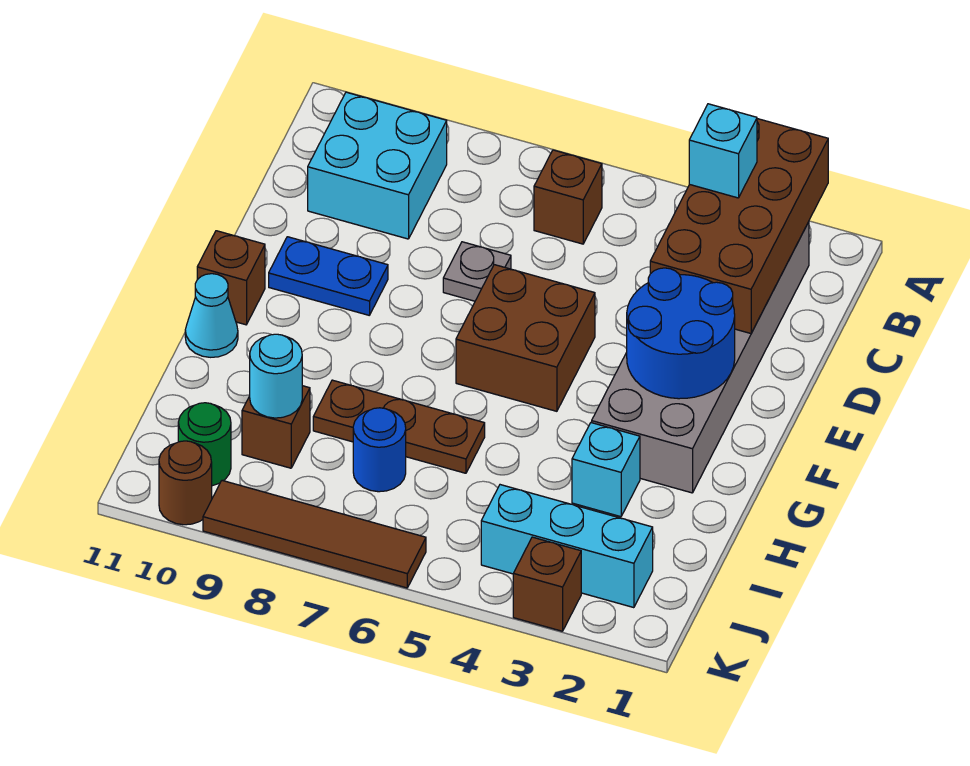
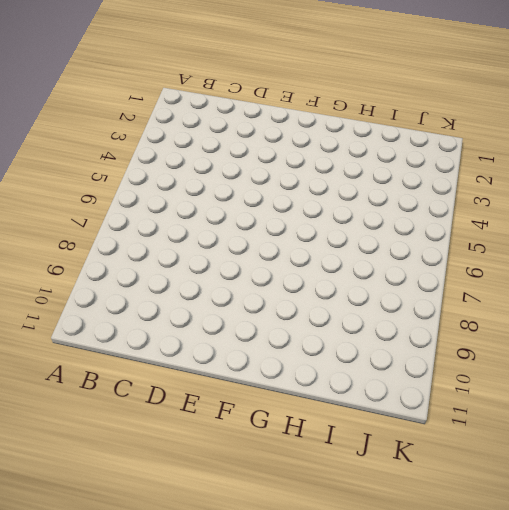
none -> grey brick B2:G3 level 1
none -> brown brick B6 level 1
none -> cyan brick B9:C10 level 1

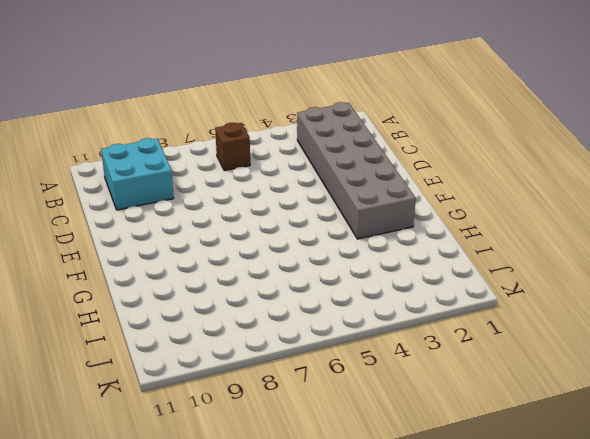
none -> grey plate D7 level 1
none -> brown brick E5:F6 level 1
none -> blue plate E9:E10 level 1

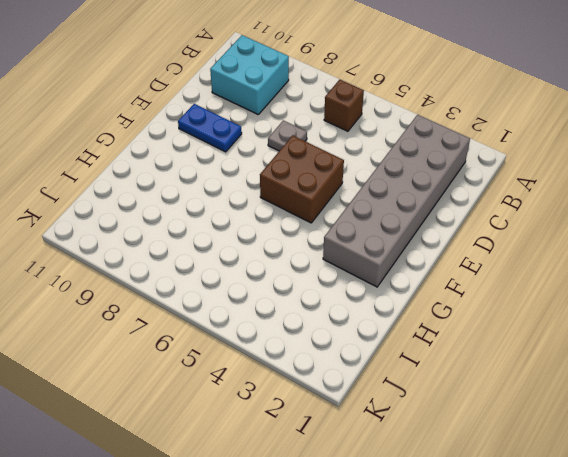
none -> brown brick F11 level 1
none -> cyan cone G11 level 1
none -> cyan brick H3 level 1

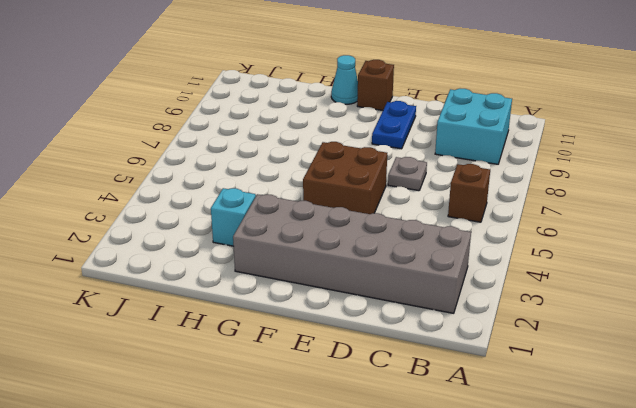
none -> brown plate H6:H8 level 1
none -> blue round brick I7 level 1
none -> brown brick I9 level 1

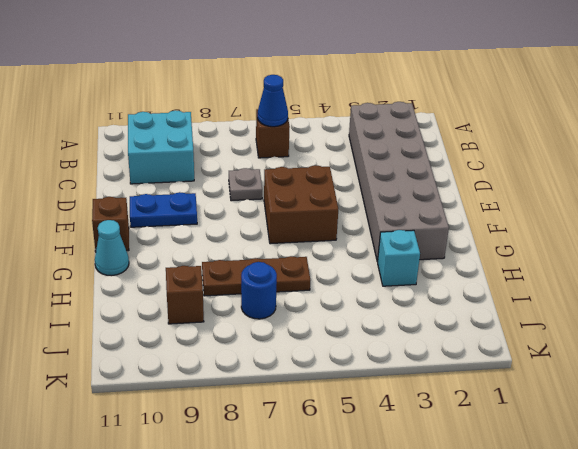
blue cone B6 level 2 -> none
none -> cyan brick J2:J4 level 1
none -> green round brick J10 level 1
none -> brown brick K3 level 1

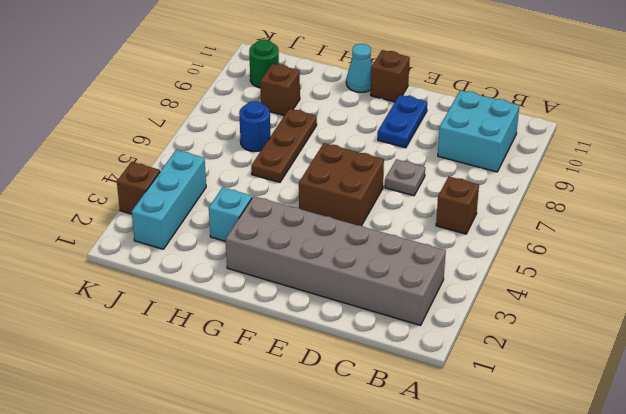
none -> brown tile K6:K9 level 1
none -> brown round brick K10 level 1
none -> brown brick A2:D3 level 2

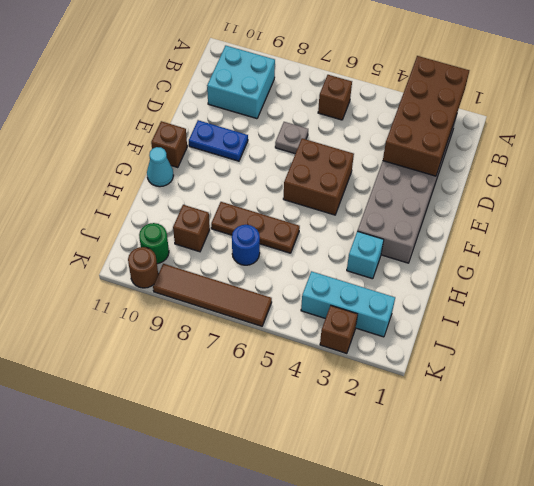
none -> blue round brick E2:F3 level 2
none -> cyan round brick I9 level 2
none -> cyan brick B3 level 3

